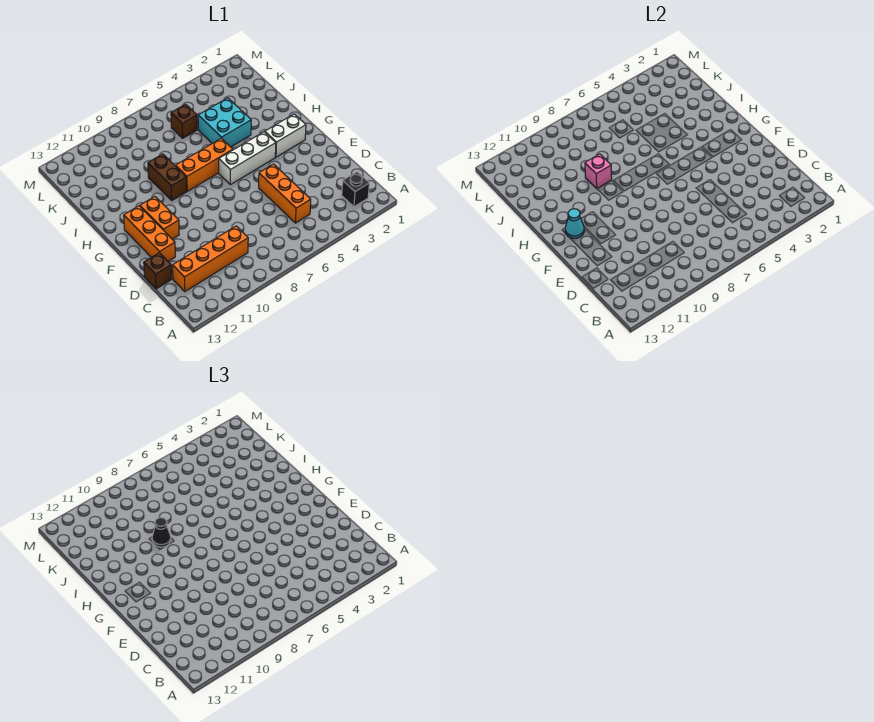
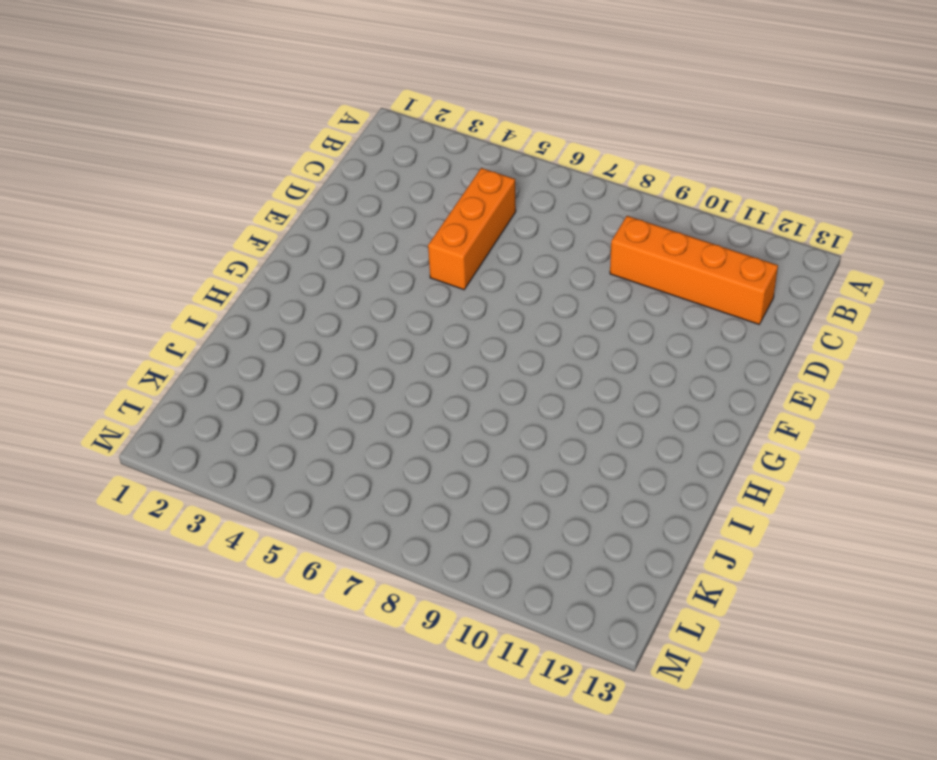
none -> black brick B2 level 1
none -> brown brick D13 level 1
none -> orange brick E12:G12 level 1

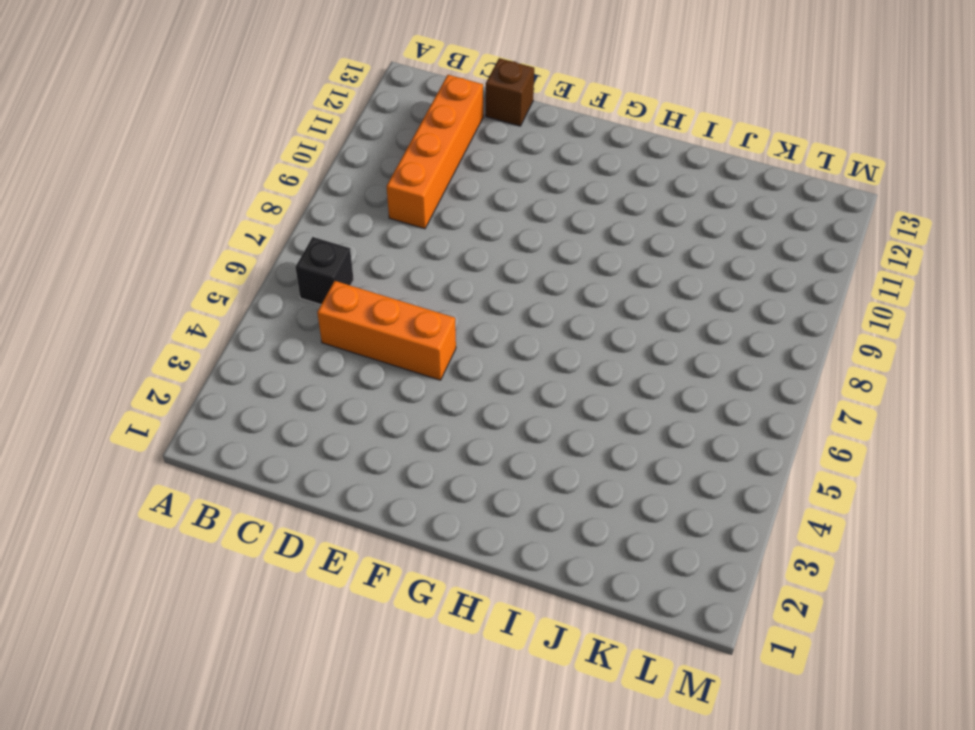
black brick B6 level 1 -> black brick B2 level 1
none -> orange brick E12:G12 level 1
none -> orange brick F11:G11 level 1
none -> white brick G2:G3 level 1

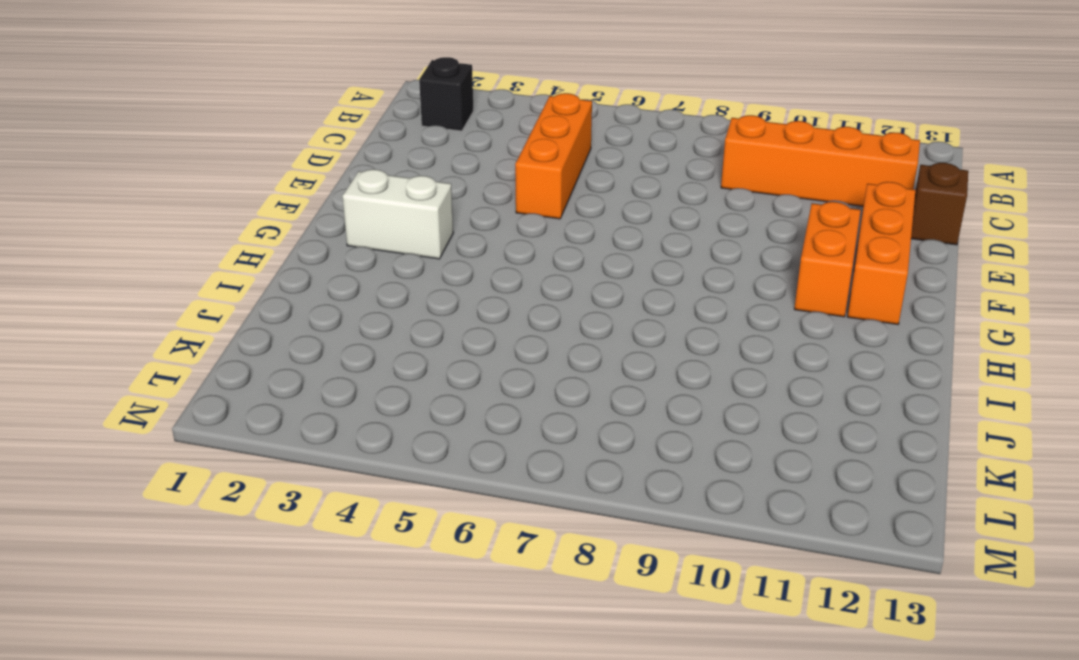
none -> white brick G4:G6 level 1
none -> orange brick H6:H8 level 1
none -> brown brick H9:I9 level 1

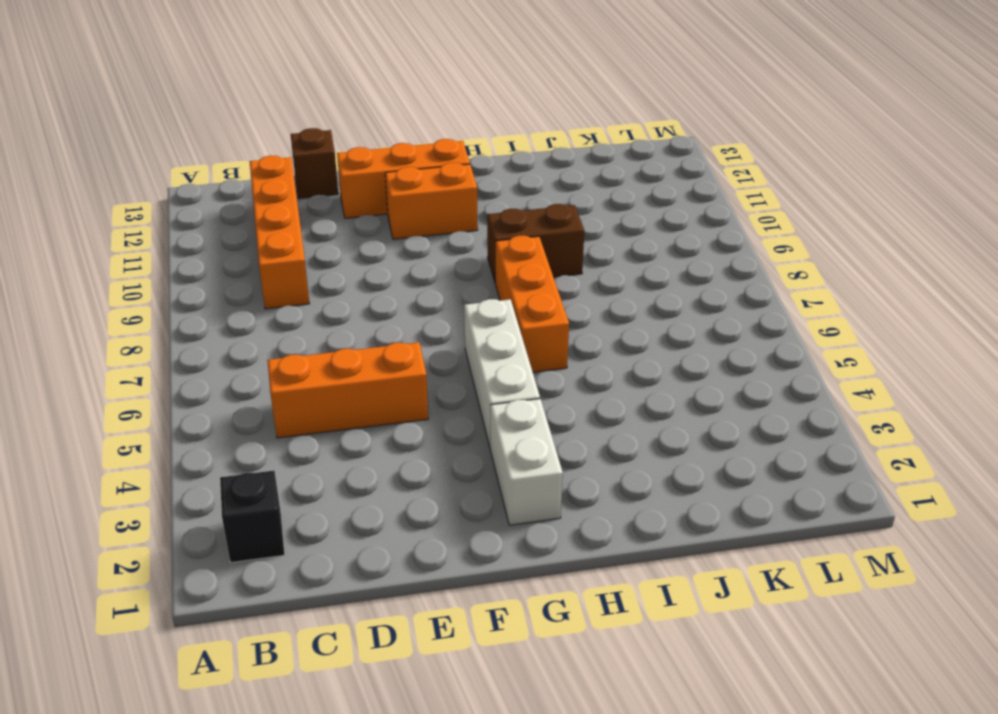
none -> cyan brick I4:J5 level 1
none -> brown brick K6 level 1
none -> cyan cone G12 level 2

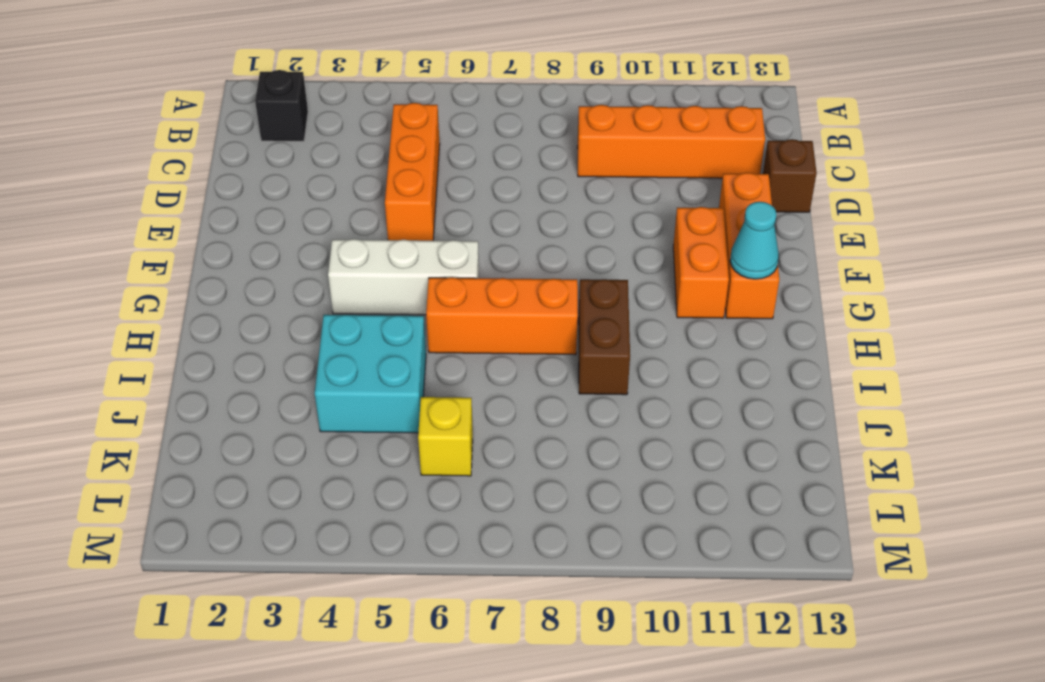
yellow brick K6 level 1 -> brown brick K6 level 1
none -> white brick G2:G3 level 1
none -> pink brick I9 level 2
none -> black cone I9 level 3

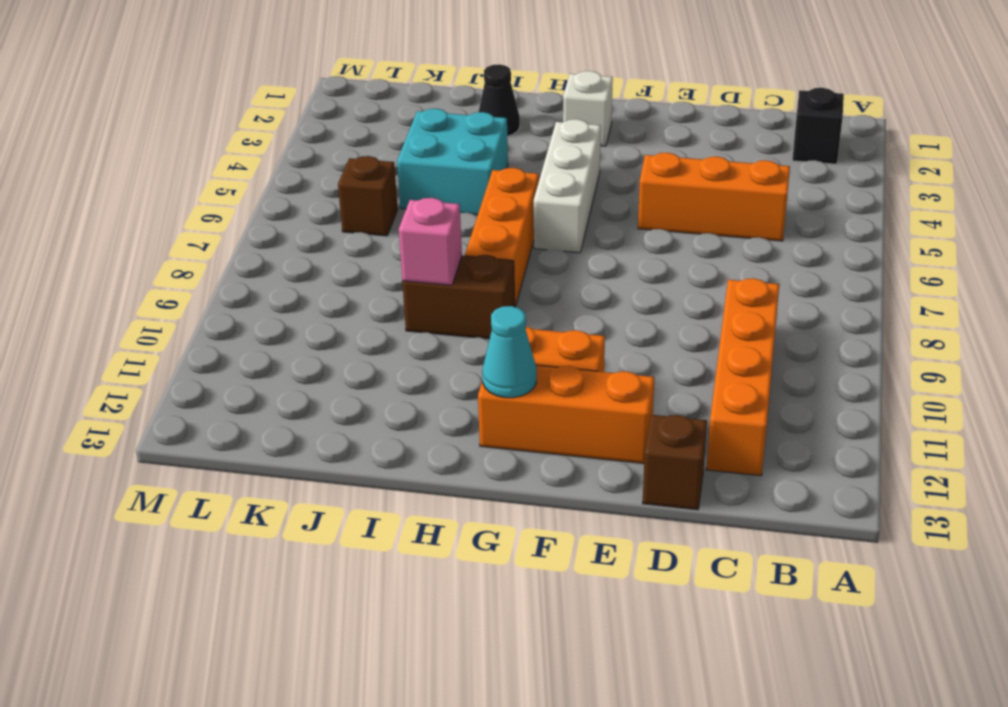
white brick G2 level 1 -> white brick G2:G3 level 1
black cone I2 level 1 -> black cone I9 level 3

